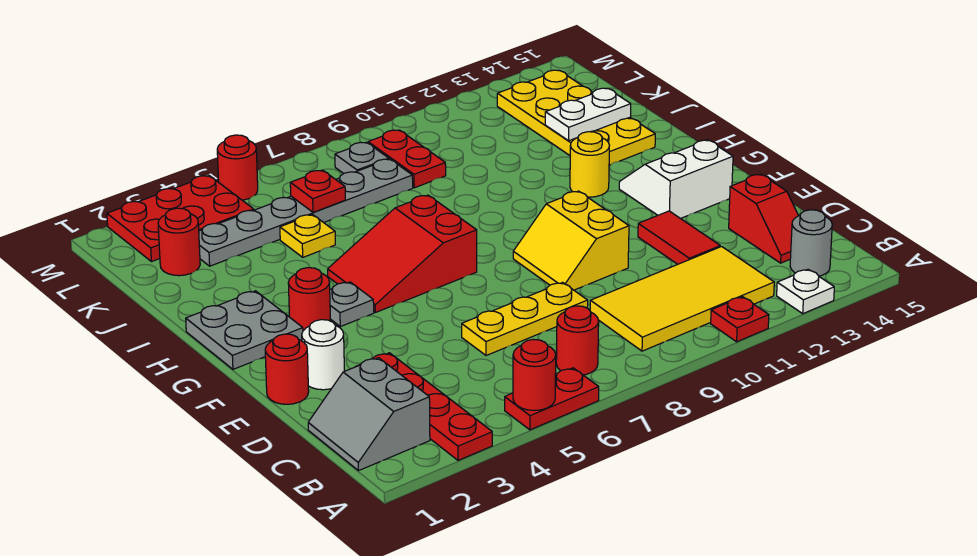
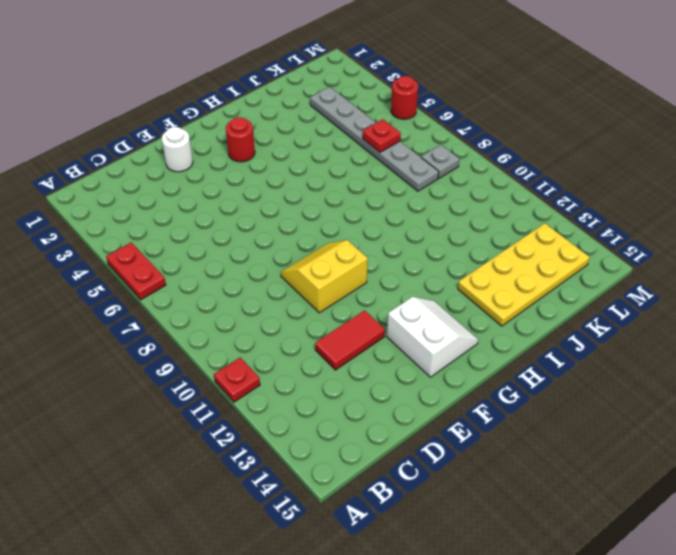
none -> red plate A3:D3 level 1
none -> white plate A13 level 1
none -> grey slope B1:C2 level 1 top 2
none -> red round brick B7 level 1

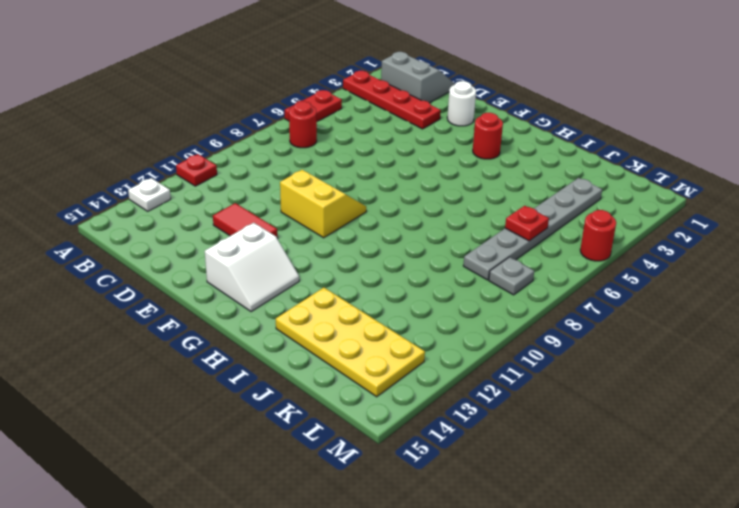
none -> yellow tile B9:C12 level 1
none -> grey round brick B14 level 1
none -> red slope C14:D14 level 1 top D
none -> yellow plate D6:D8 level 1

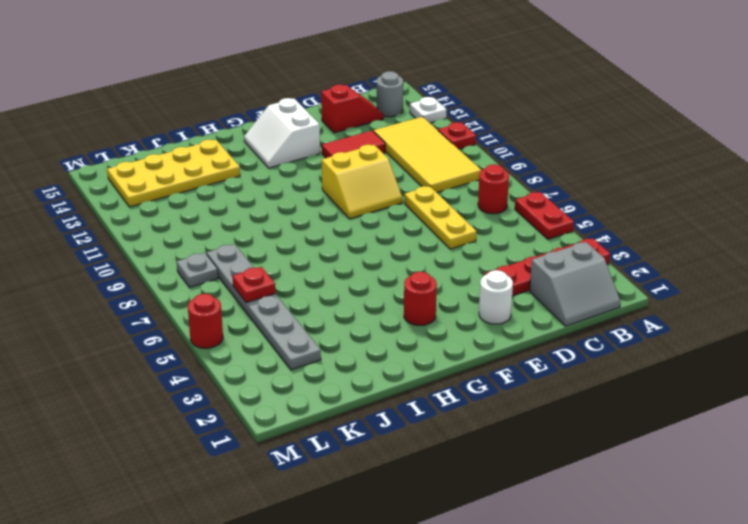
none -> red round brick E1 level 1
none -> grey plate G1:H2 level 1
none -> grey plate G4 level 1
none -> red slope G5:H7 level 1 top 7

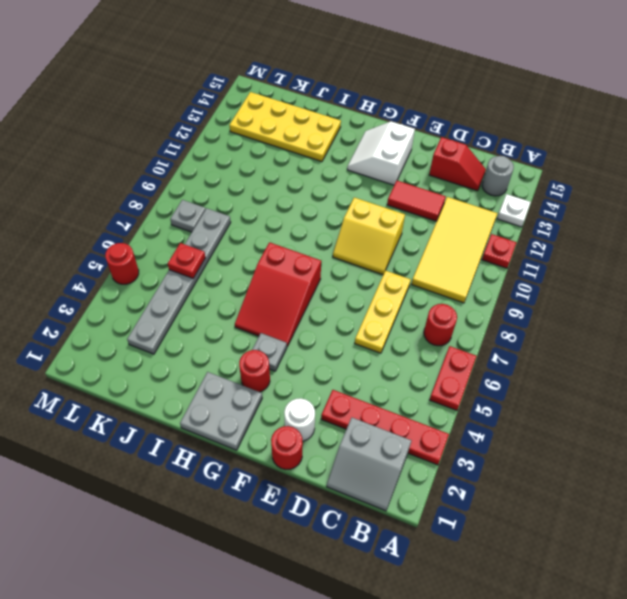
none -> yellow round brick H12 level 1
none -> yellow plate J5 level 1
none -> red round brick K2 level 1
none -> red plate K9:L9 level 1

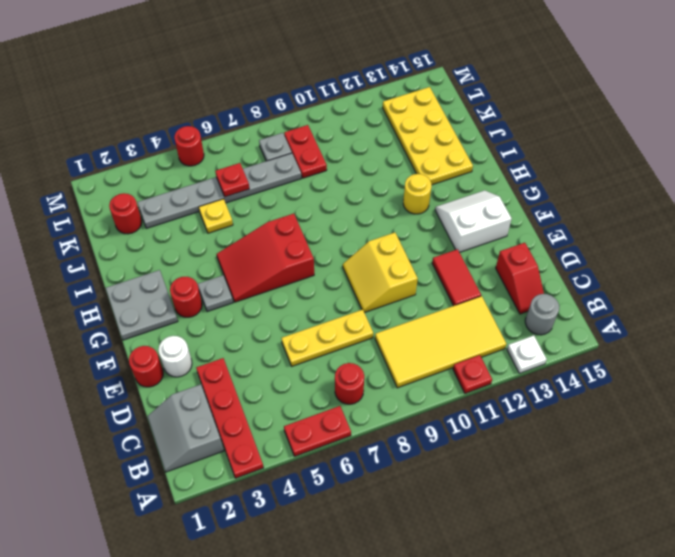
none -> red plate L2:M4 level 1
none -> red round brick A5 level 2
none -> white plate J13:J14 level 2

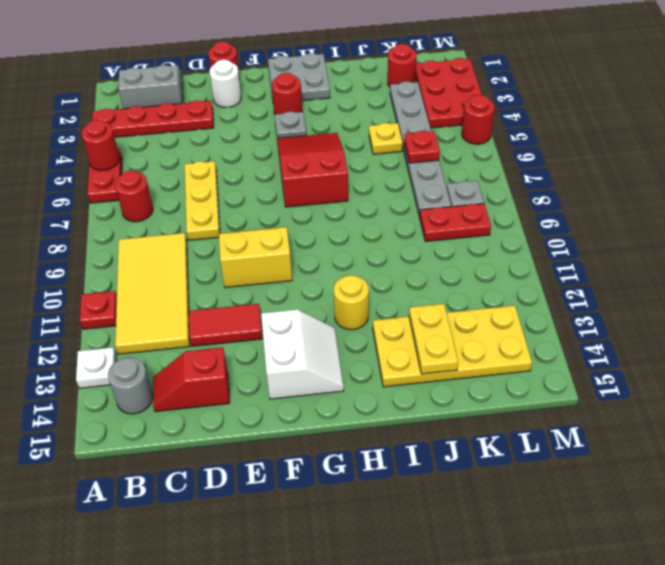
yellow plate J13:J14 level 2 -> white plate J13:J14 level 2

